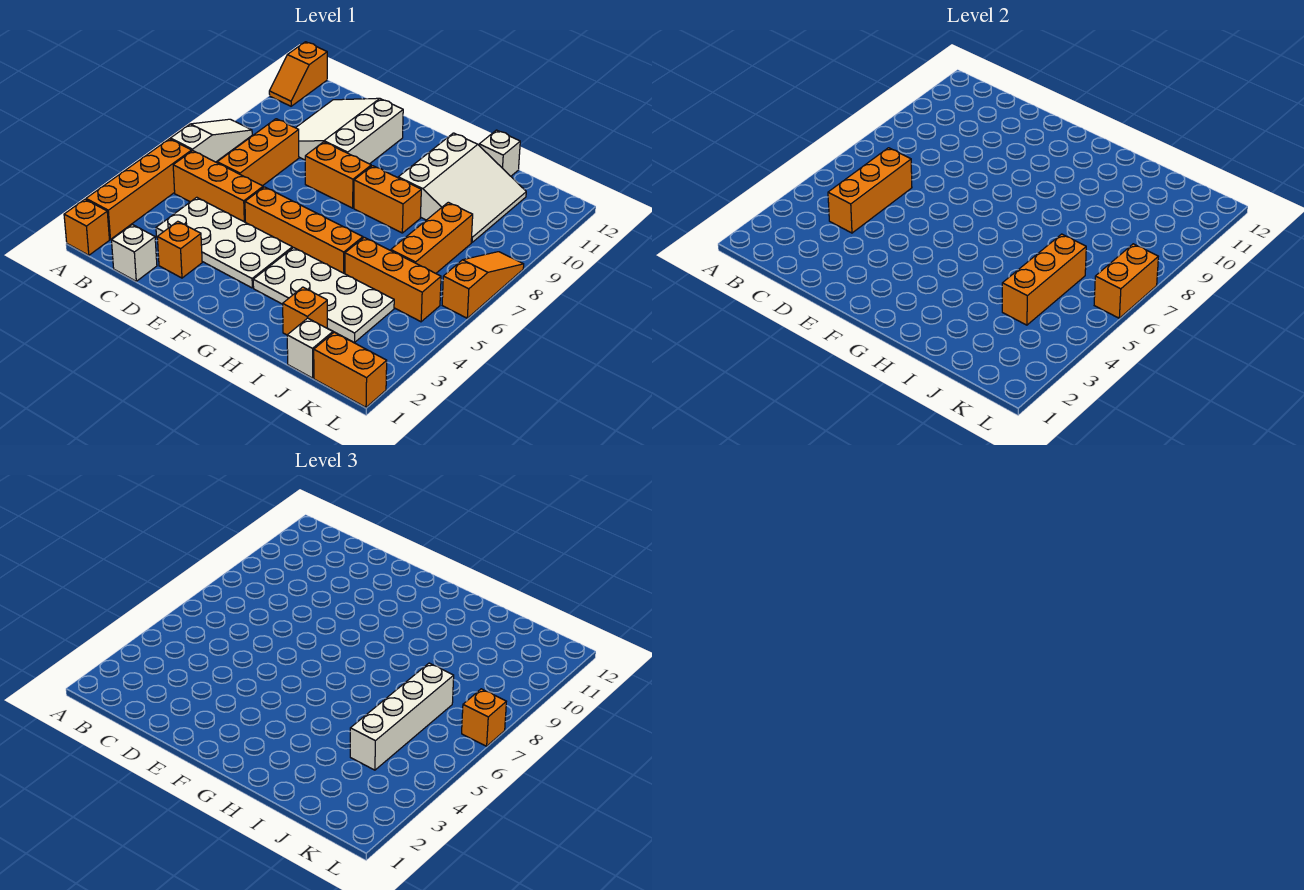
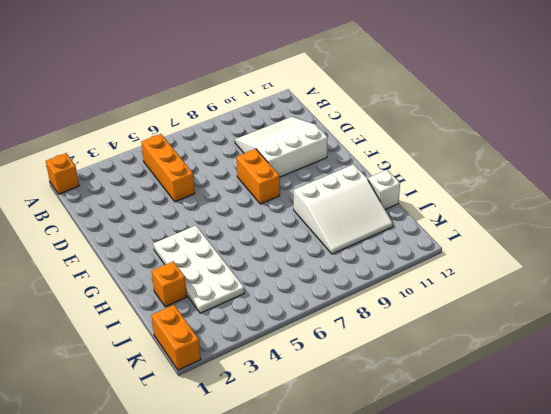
none -> orange brick A2:A5 level 1
none -> white slope A6:A8 level 1 top 6
none -> orange slope A11:A12 level 1 top 12

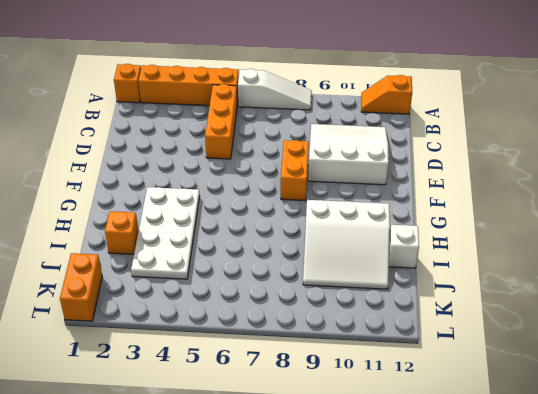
none -> white brick C1 level 1
none -> white plate C3:F4 level 1
none -> orange brick C6:C8 level 1

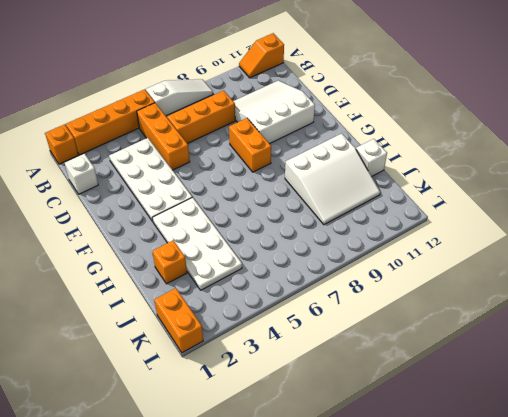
none -> orange brick D2 level 1
none -> orange brick E5:H5 level 1
none -> orange brick G8:H8 level 1

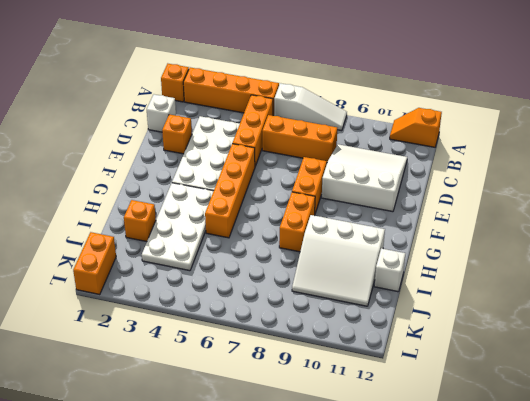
none -> orange brick I5:K5 level 1
none -> white brick J1 level 1
none -> orange brick J6:J8 level 1

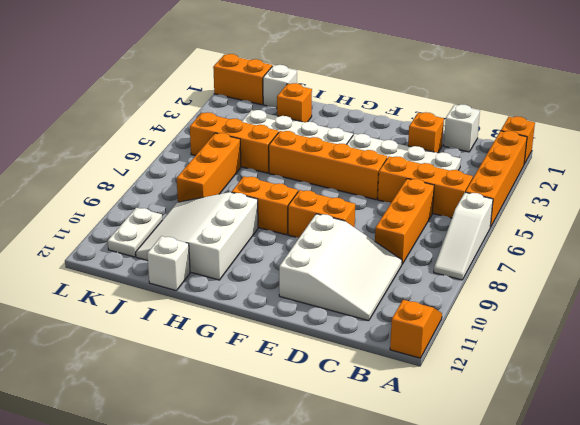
white plate K10:K11 level 1 -> none
none -> orange slope L6:L8 level 1 top 6
none -> orange brick C4:C6 level 2
none -> orange brick J4:J6 level 2

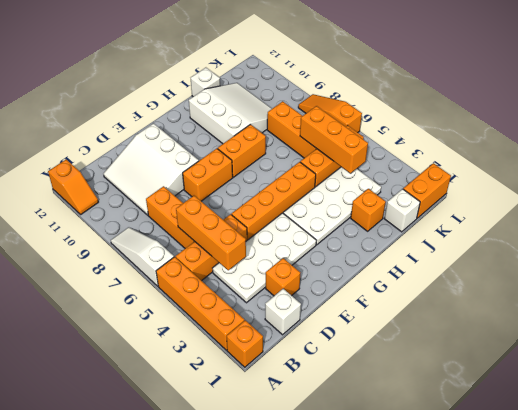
none -> orange brick L6:L7 level 2
none -> white brick J4:J7 level 3
none -> orange brick L7 level 3

